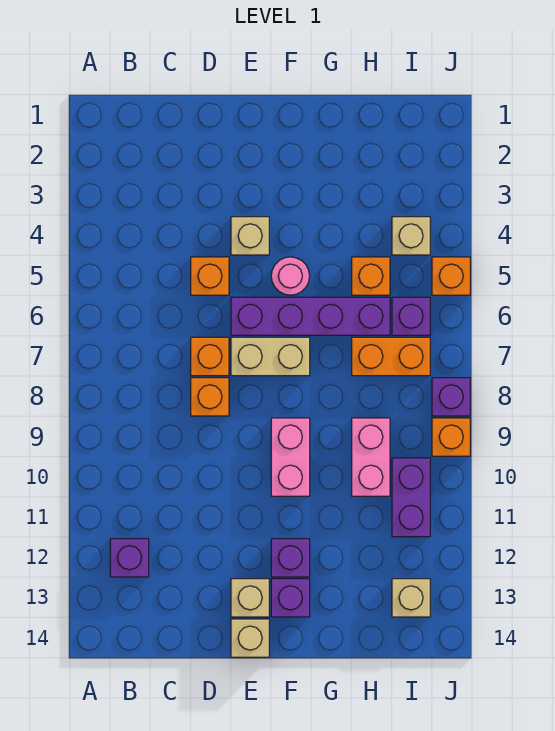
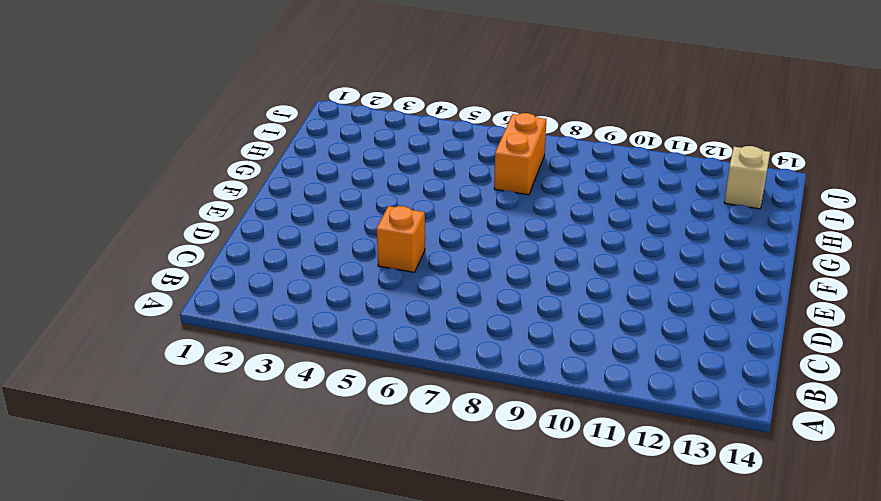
none -> purple brick B12 level 1
none -> orange brick D7 level 1
none -> orange brick D8 level 1

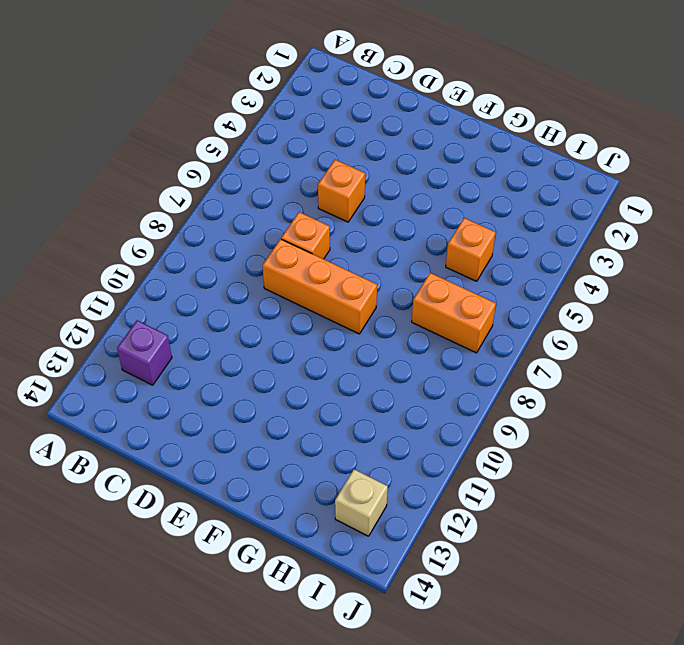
orange brick D8:F8 level 1 -> orange brick D8 level 1
none -> tan brick E4 level 1
none -> purple brick E6:H6 level 1
none -> tan brick E7:F7 level 1

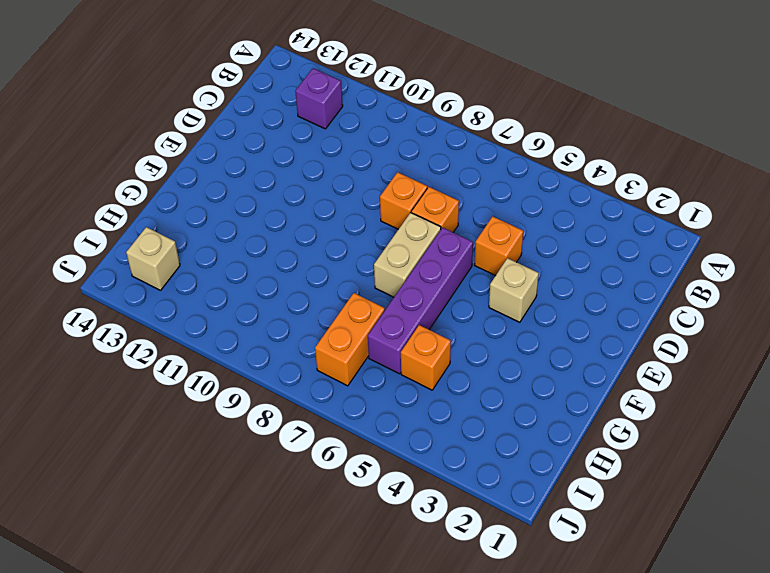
none -> tan brick E13 level 1
none -> tan brick E14 level 1
none -> pink round brick F5 level 1

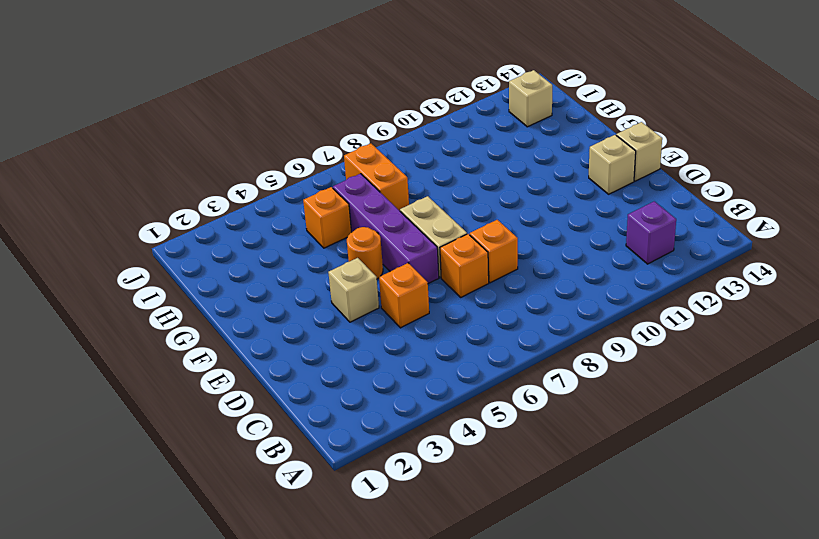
orange round brick F5 level 1 -> pink round brick F5 level 1
none -> pink brick F9:F10 level 1
none -> purple brick F12 level 1
none -> purple brick F13 level 1

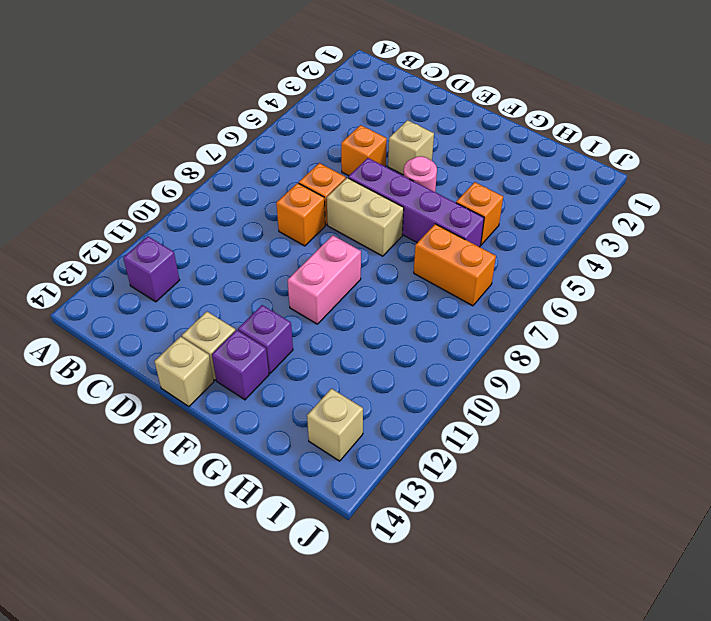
none -> pink brick H9:H10 level 1
none -> tan brick I4 level 1
none -> purple brick I6 level 1

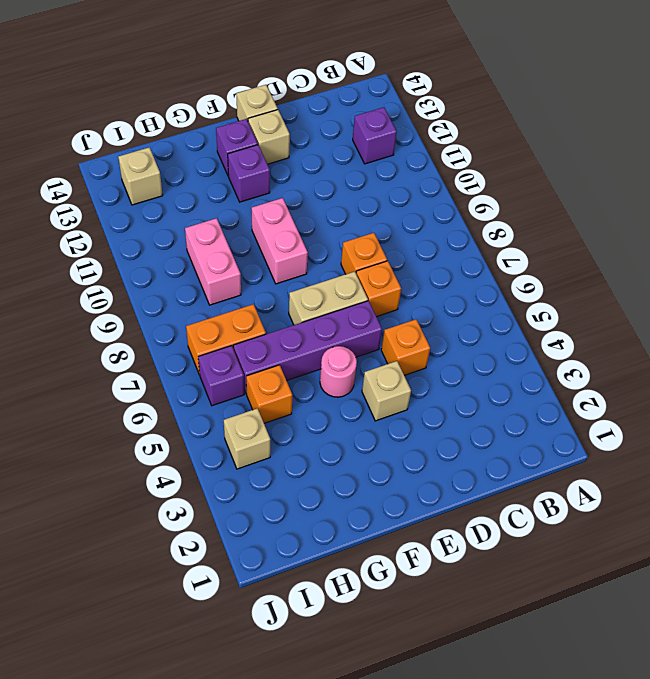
none -> purple brick I10:I11 level 1
none -> orange brick J5 level 1
none -> purple brick J8 level 1

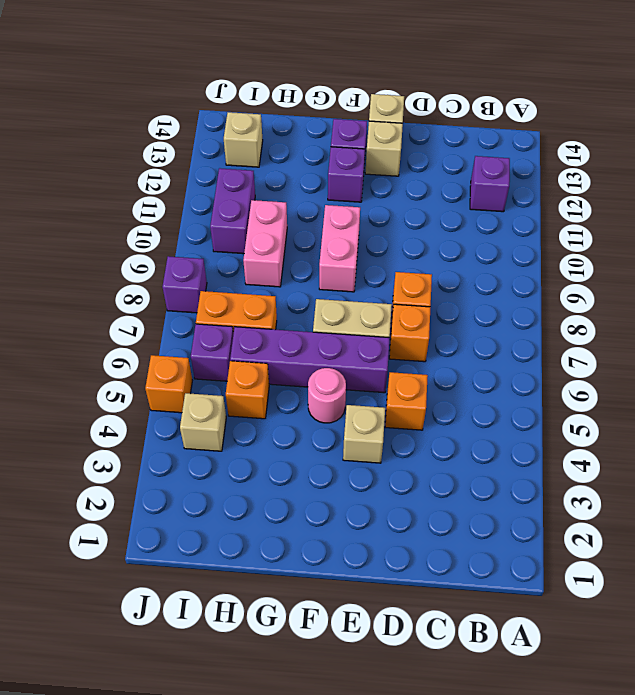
none -> orange brick J9 level 1

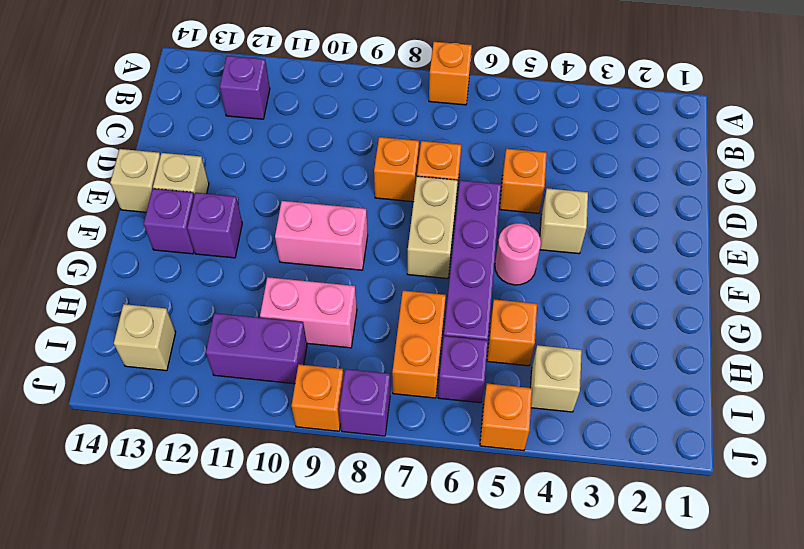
orange brick A7 level 1 -> none

